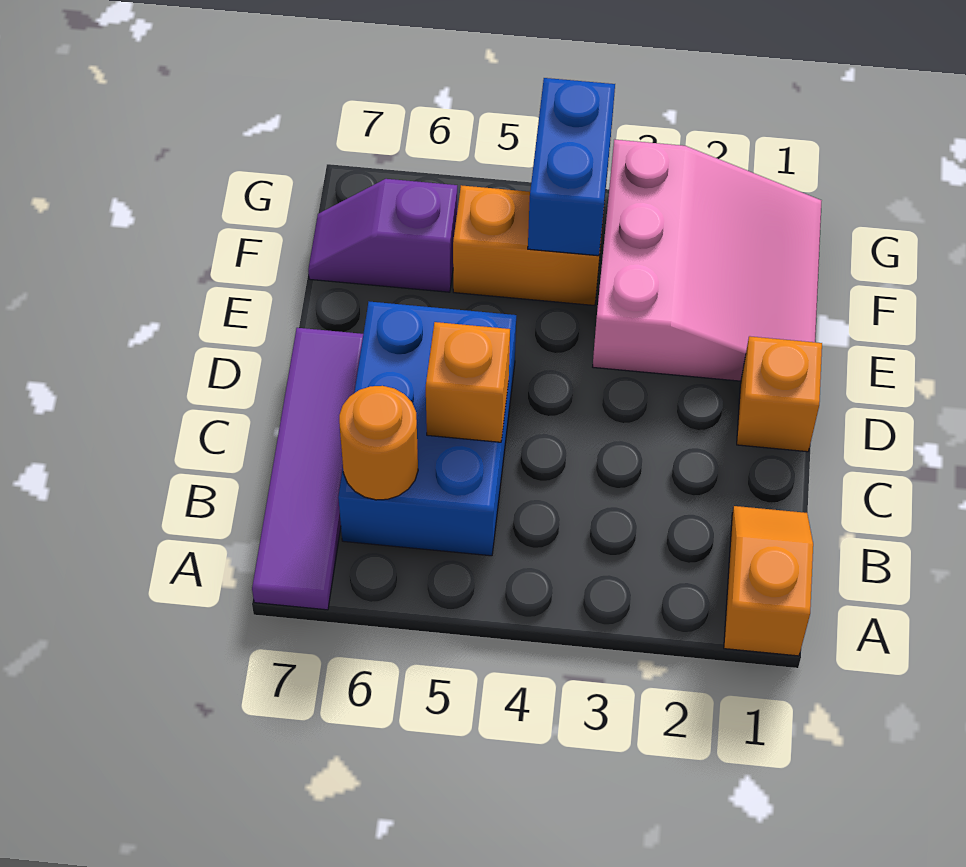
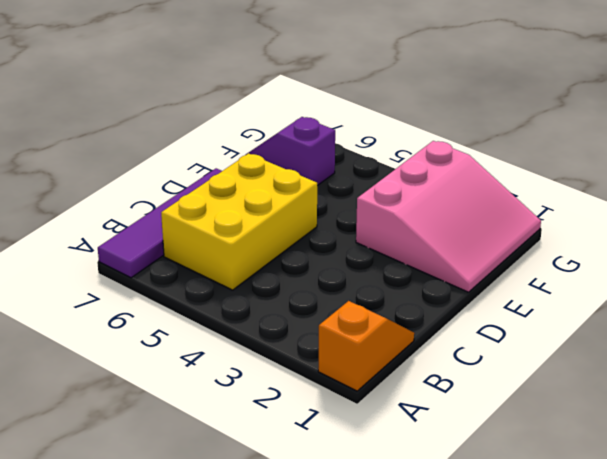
yellow brick B5:D6 level 1 -> blue brick B5:D6 level 1
none -> orange brick D1 level 1
none -> orange brick F4:F5 level 1

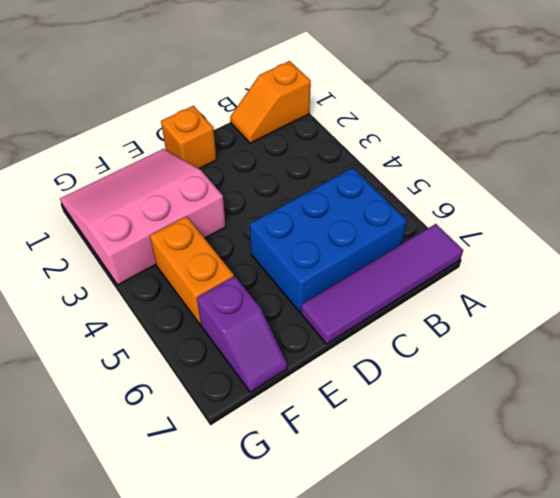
none -> orange round brick B6 level 2
none -> orange brick C5 level 2

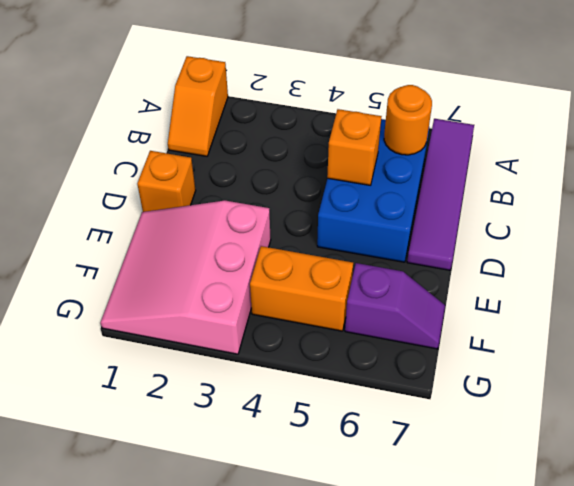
none -> blue brick F4:G4 level 2

